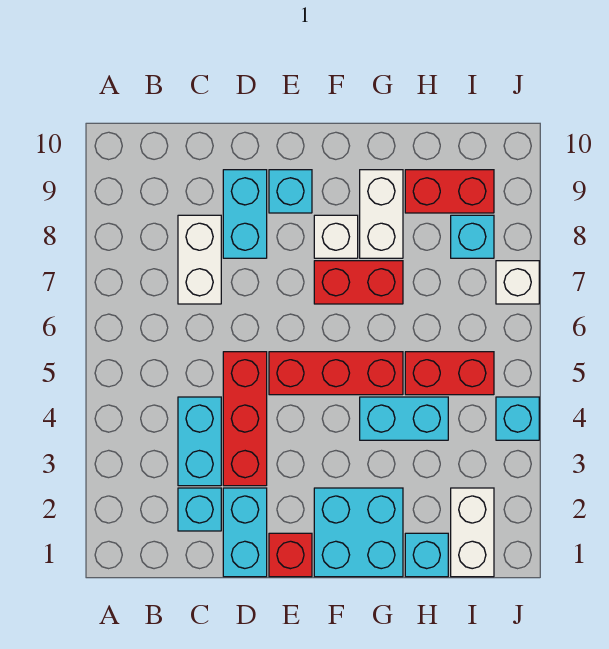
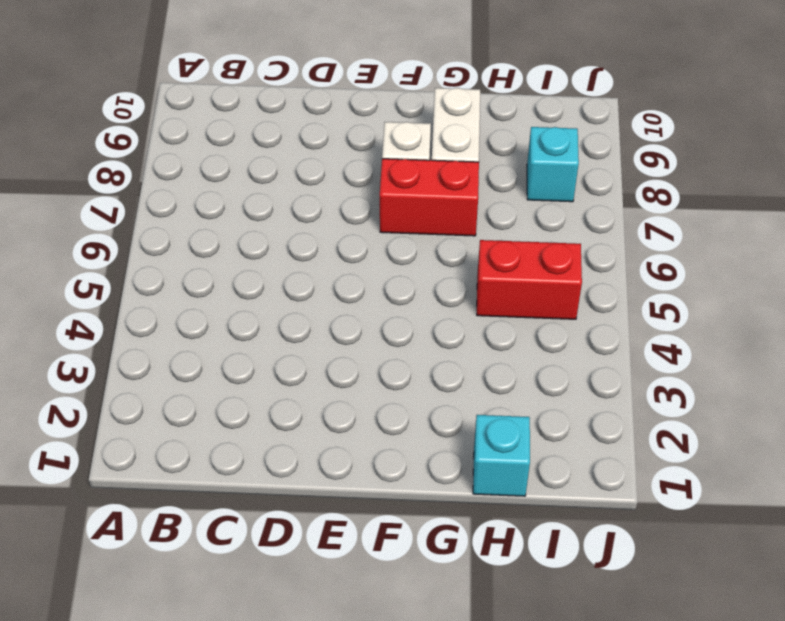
none -> cyan brick C2 level 1
none -> cyan brick C3:C4 level 1
none -> white brick C7:C8 level 1

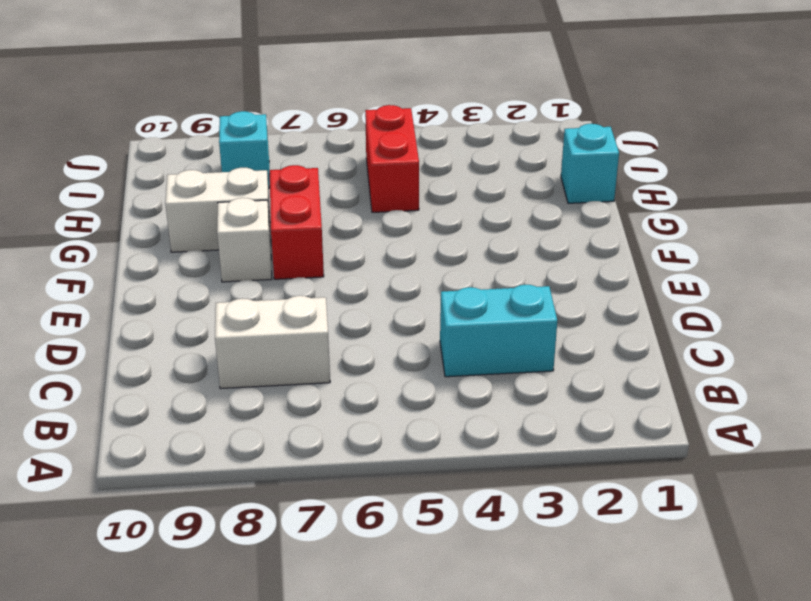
none -> cyan brick C2 level 1
none -> cyan brick D1:D2 level 1
none -> red brick D3:D5 level 1

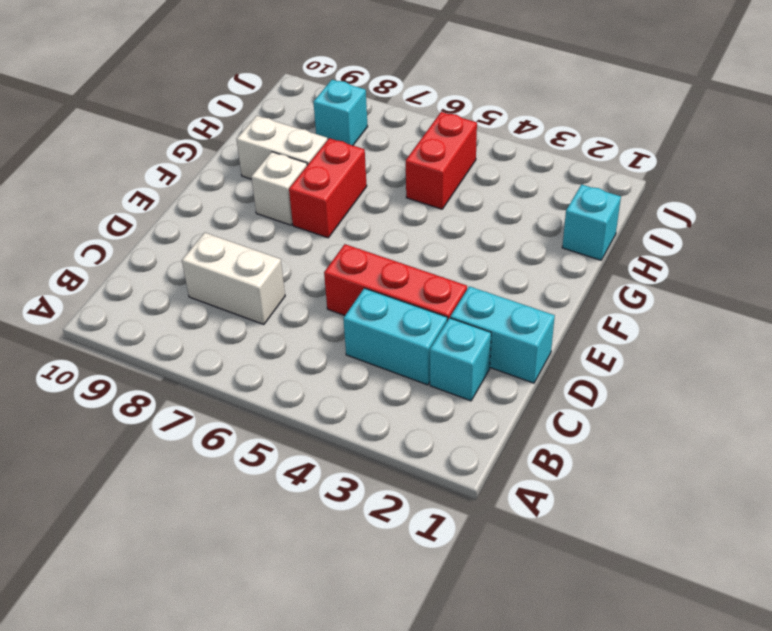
none -> cyan brick D8:D9 level 1
none -> red brick E1 level 1
none -> red brick E5:G5 level 1

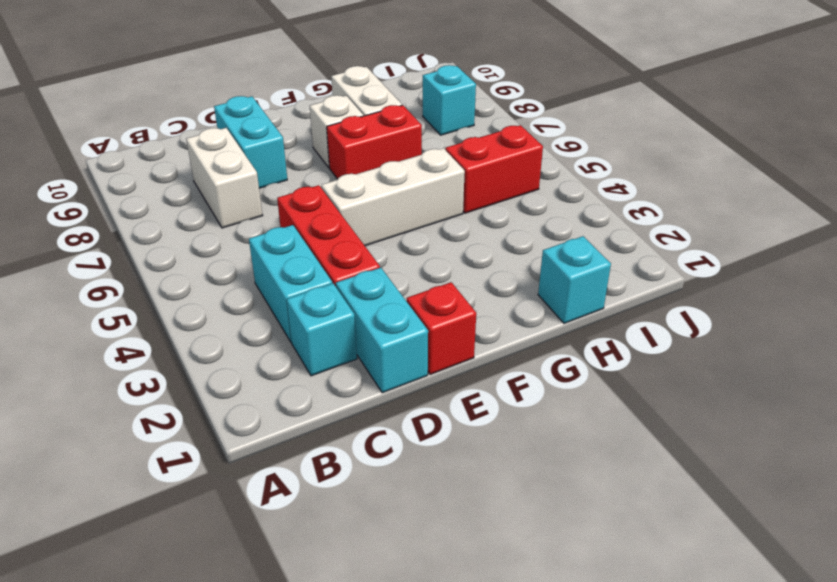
white brick E5:G5 level 1 -> red brick E5:G5 level 1
none -> cyan brick E9 level 1
none -> cyan brick F1:G2 level 1
none -> cyan brick G4:H4 level 1

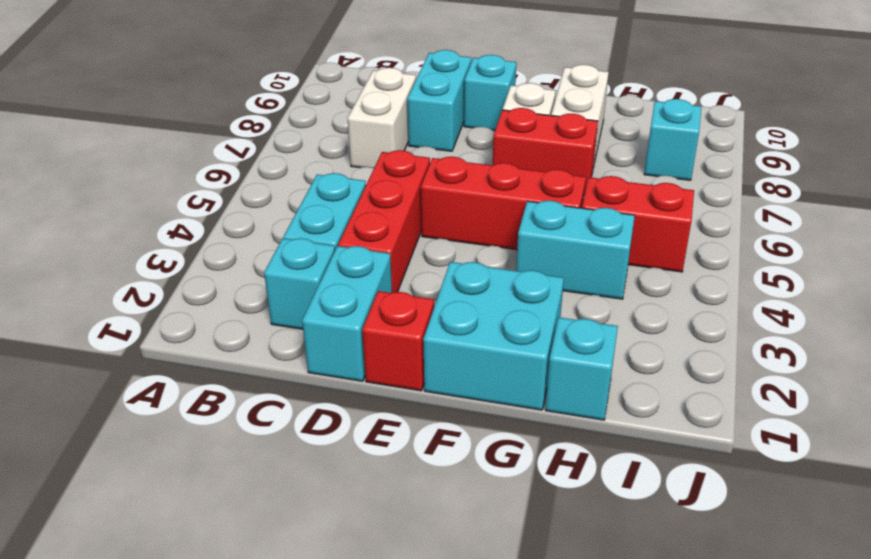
none -> red brick H9:I9 level 1
none -> white brick I1:I2 level 1
none -> cyan brick J4 level 1

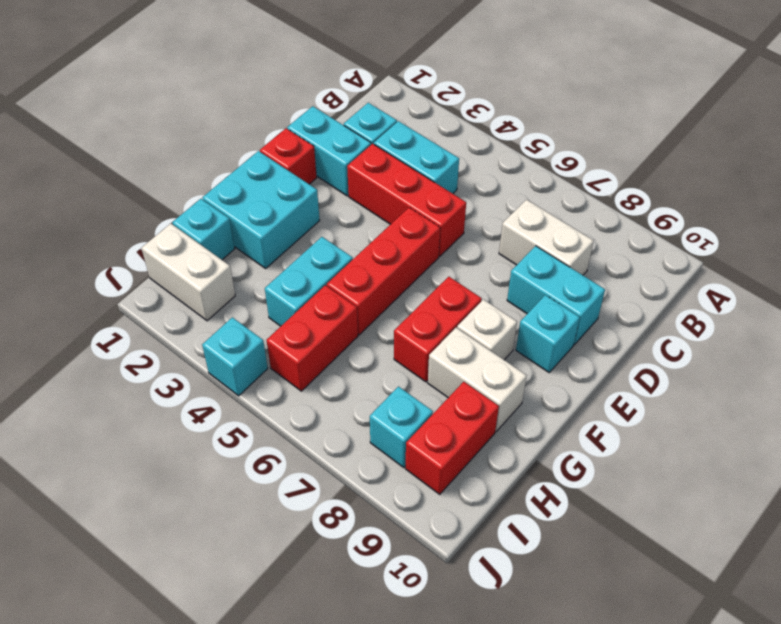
none -> white brick J7 level 1

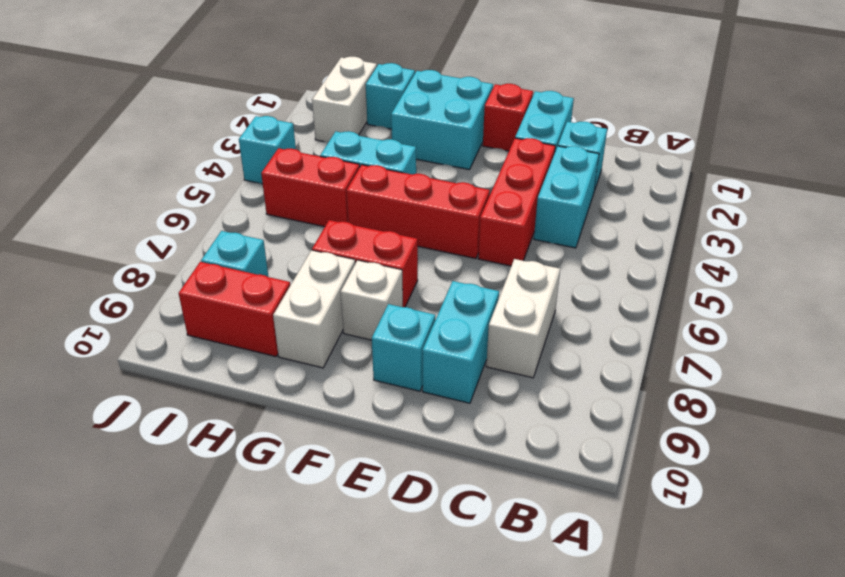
none -> white brick J7 level 1

